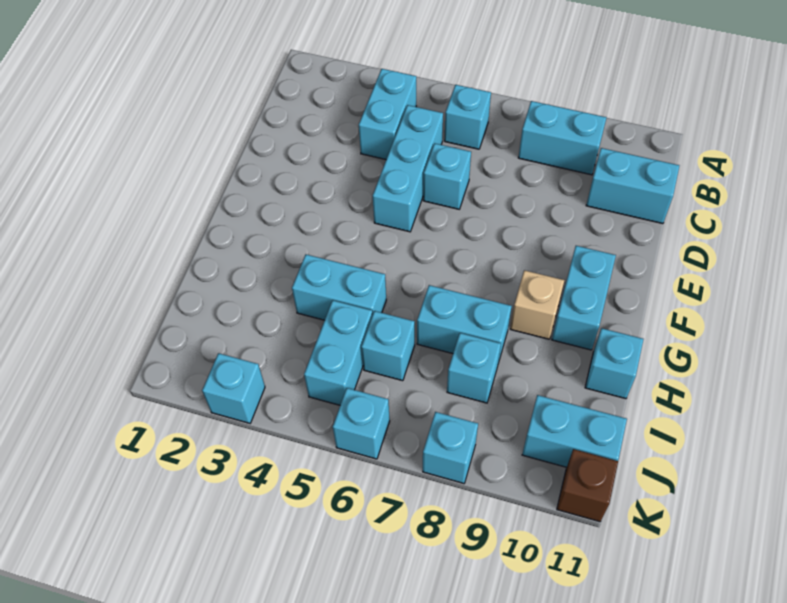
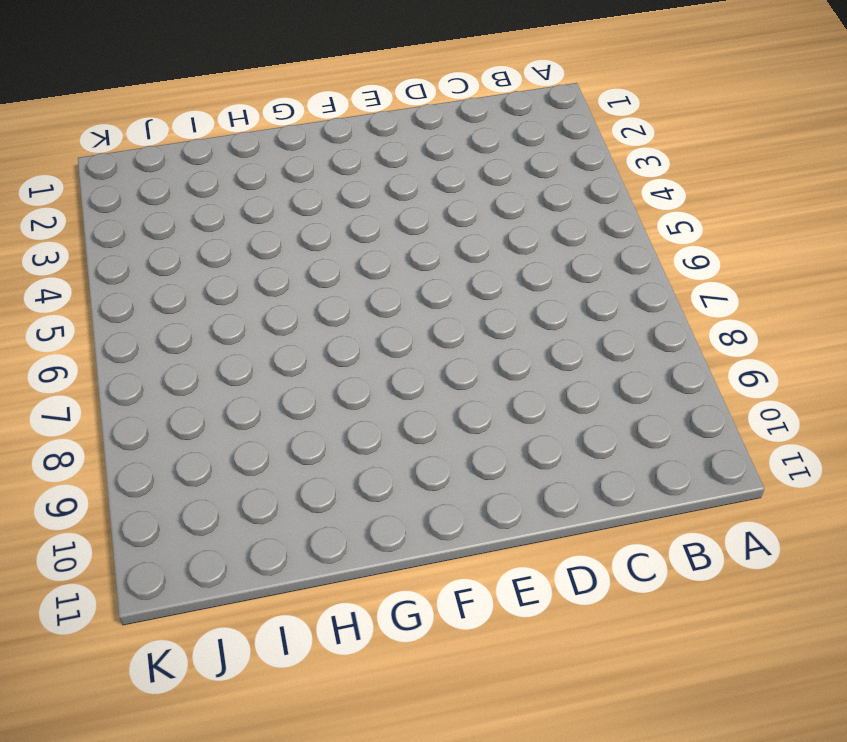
none -> cyan brick B4:C4 level 1
none -> cyan brick B6 level 1
none -> cyan brick B8:B9 level 1

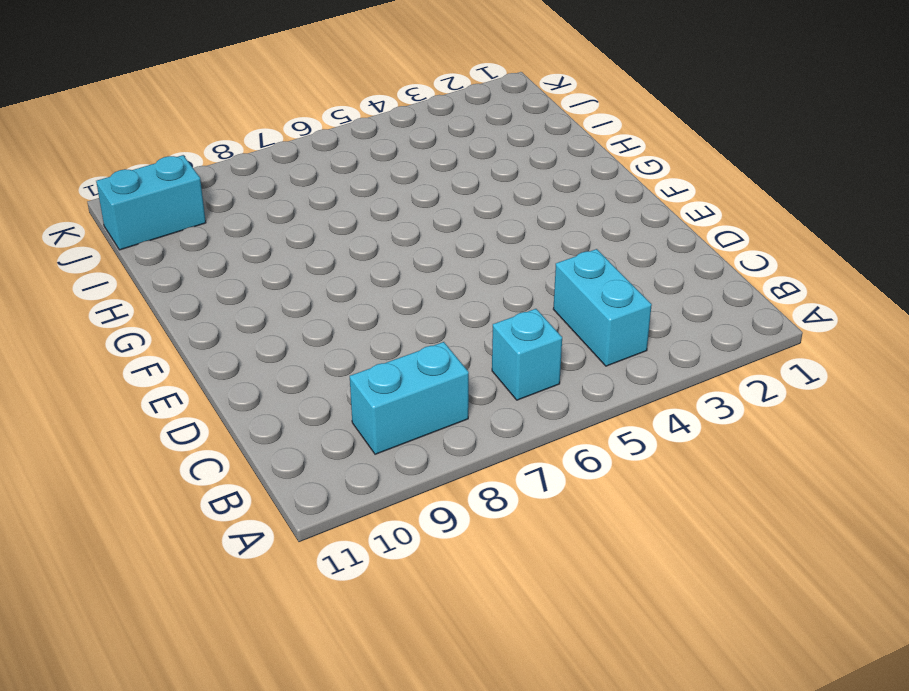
none -> cyan brick C5:E5 level 1
none -> cyan brick C10:C11 level 1
none -> cyan brick D6 level 1

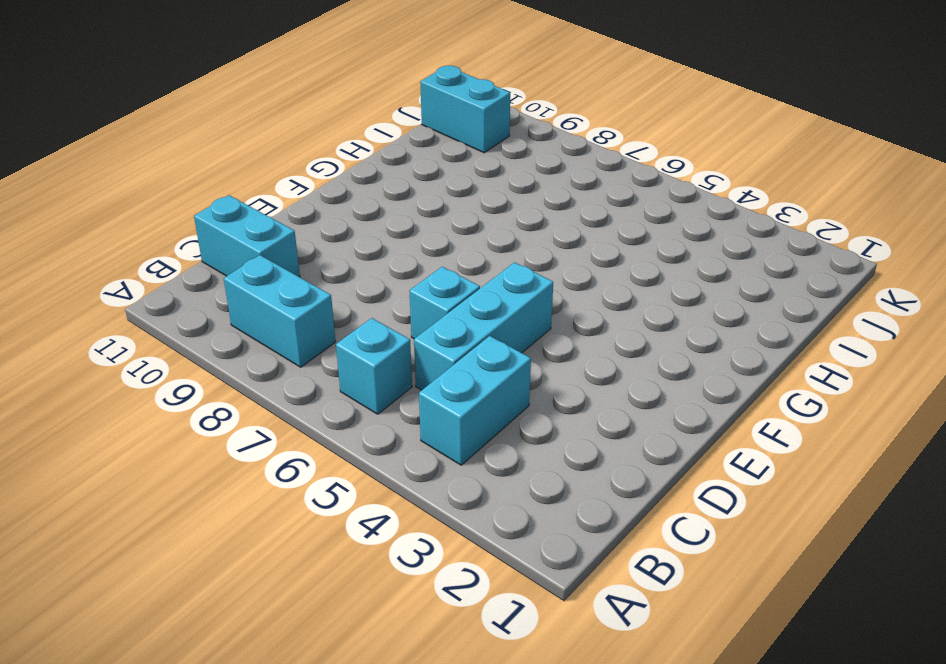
none -> cyan brick F10:G10 level 1
none -> tan brick G9 level 1
none -> cyan brick H4:H5 level 1

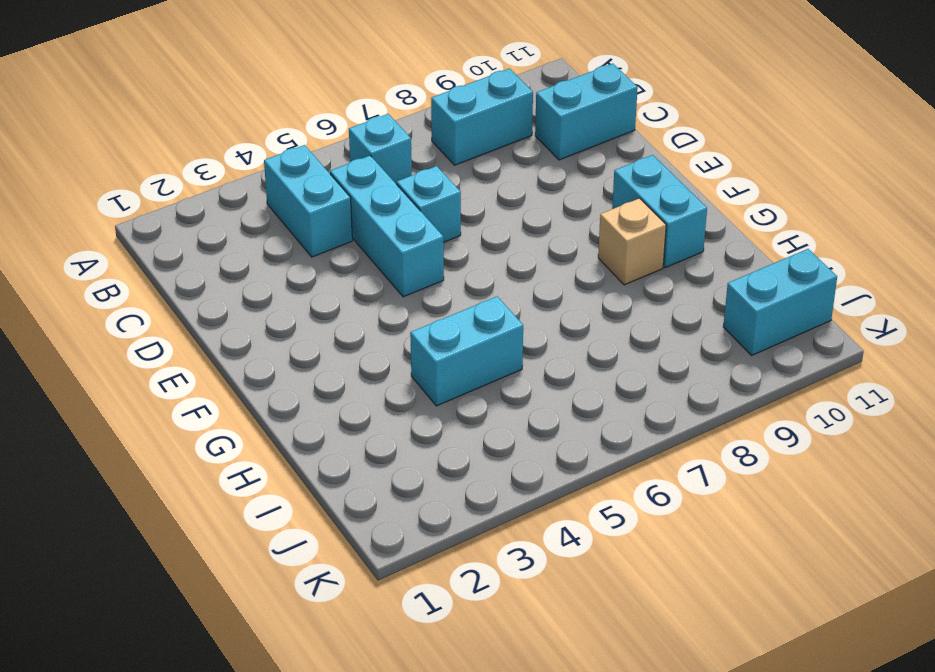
none -> cyan brick H7:H8 level 1
none -> cyan brick H11 level 1
none -> cyan brick I5:J5 level 1

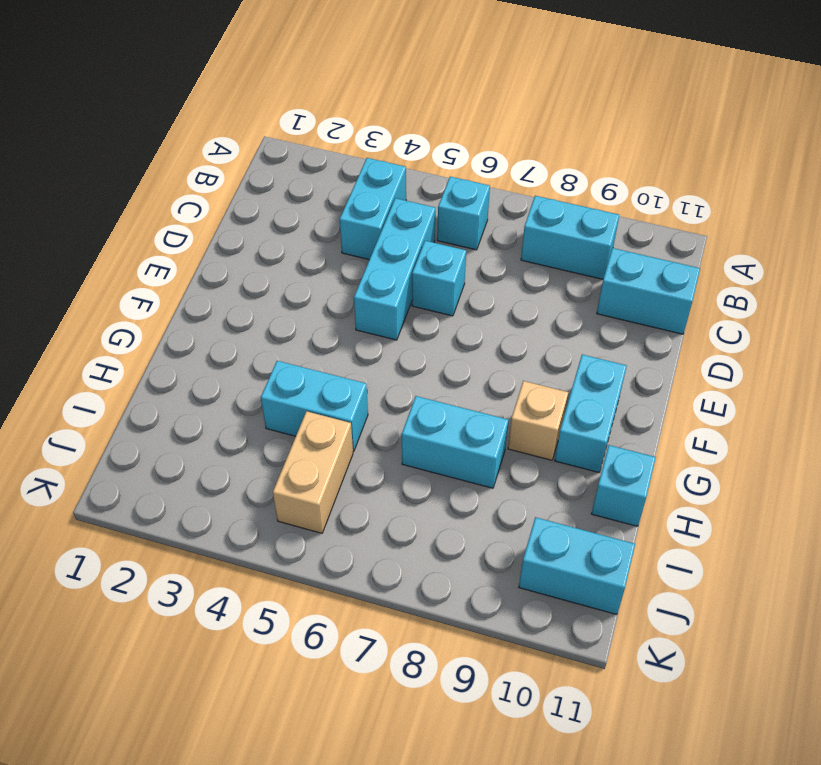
tan brick I5:J5 level 1 -> cyan brick I5:J5 level 1
none -> cyan brick I6 level 1
none -> cyan brick I8 level 1
none -> cyan brick K3 level 1

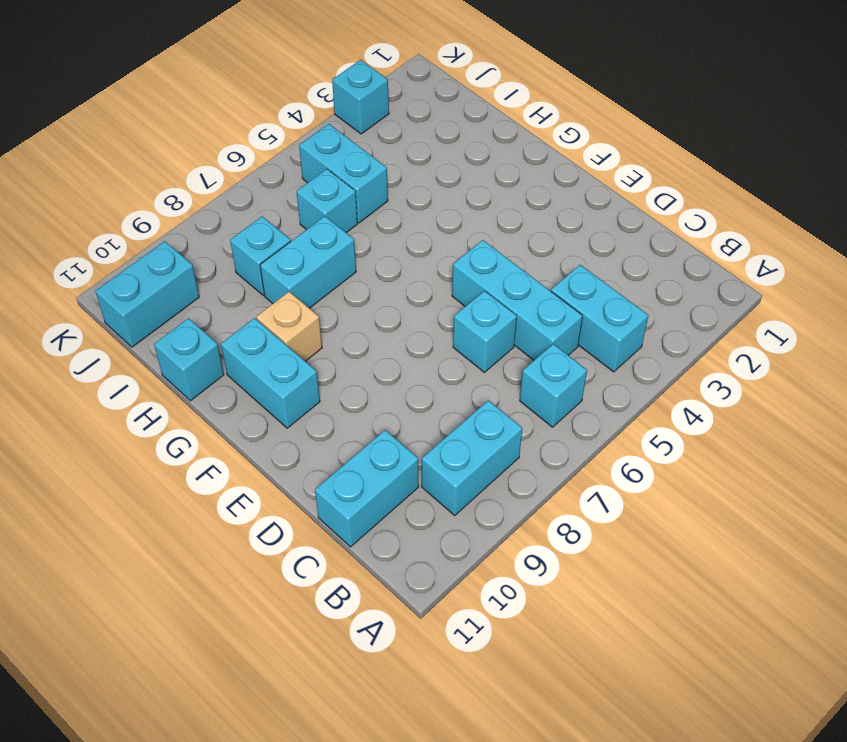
none -> cyan brick H4:H5 level 1
none -> cyan brick K6 level 1
none -> cyan brick K8 level 1

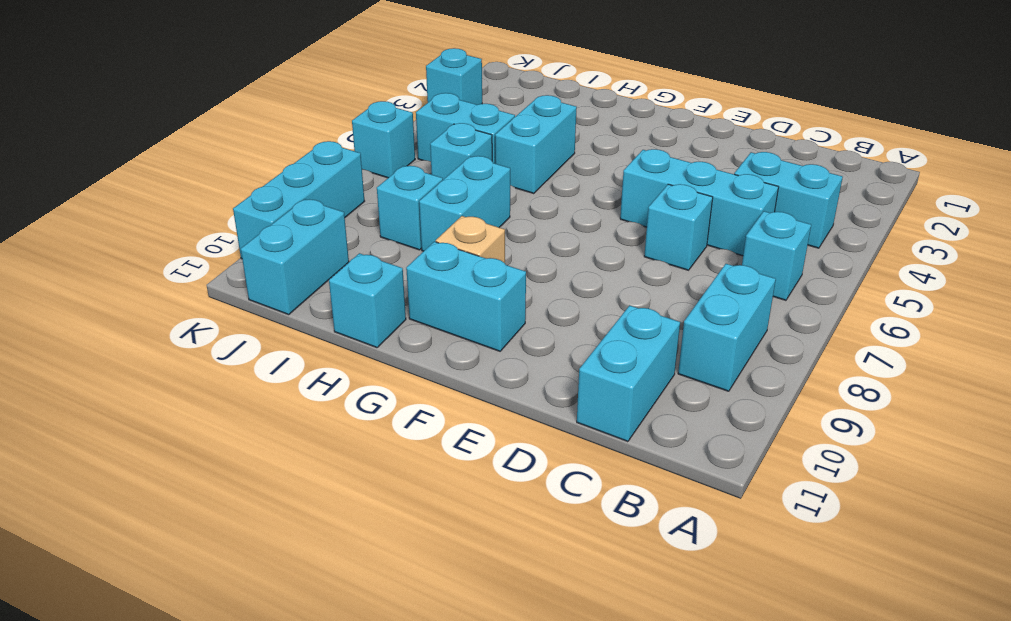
cyan brick K8:K10 level 1 -> cyan brick K8 level 1
none -> brown brick K11 level 1

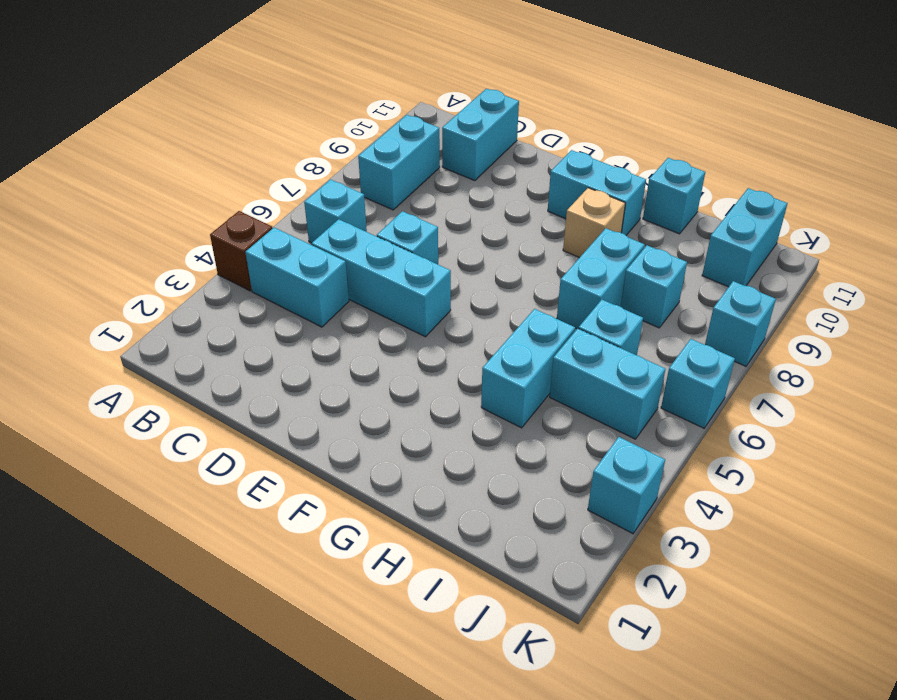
brown brick A4 level 1 -> brown brick K11 level 1

